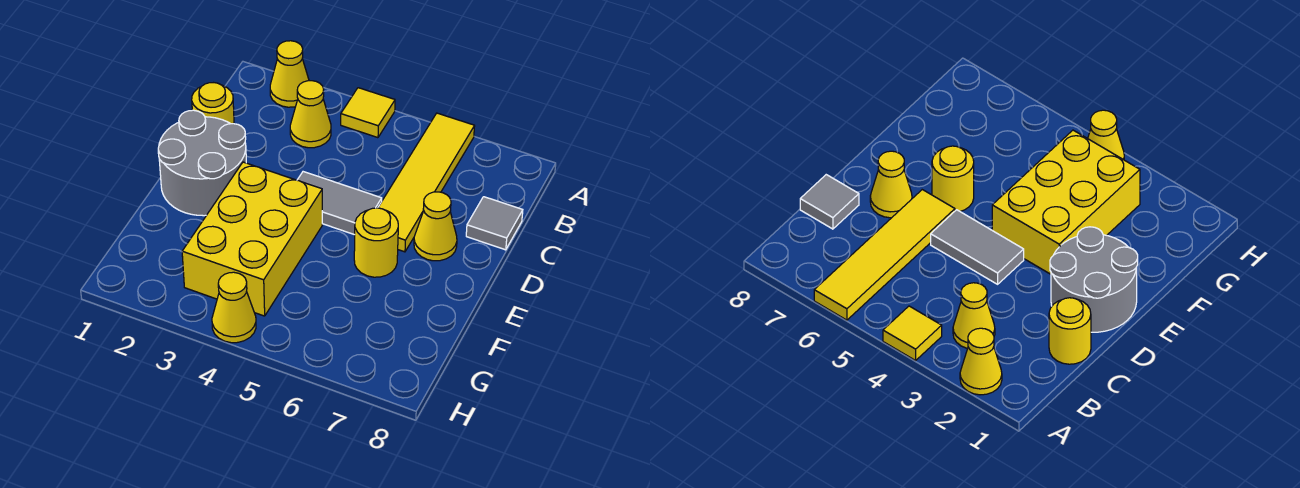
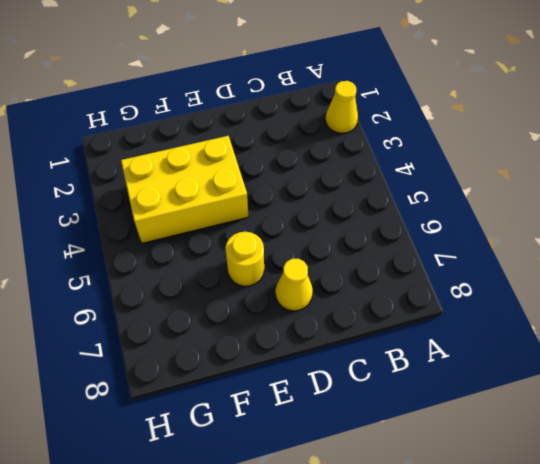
none -> yellow tile A4 level 1
none -> yellow tile A6:D6 level 1
none -> yellow cone B3 level 1

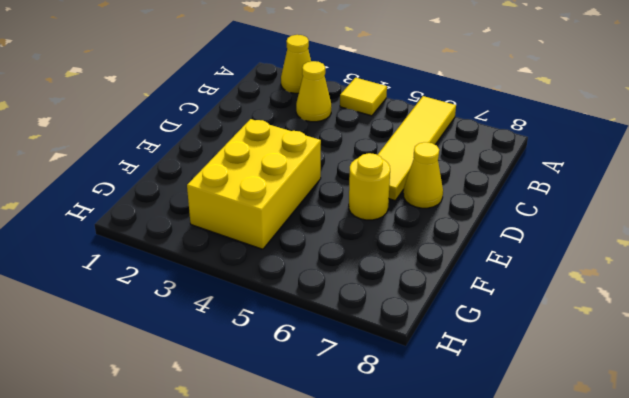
none -> yellow round brick C1 level 1
none -> grey tile C8 level 1
none -> grey round brick D1:E2 level 1

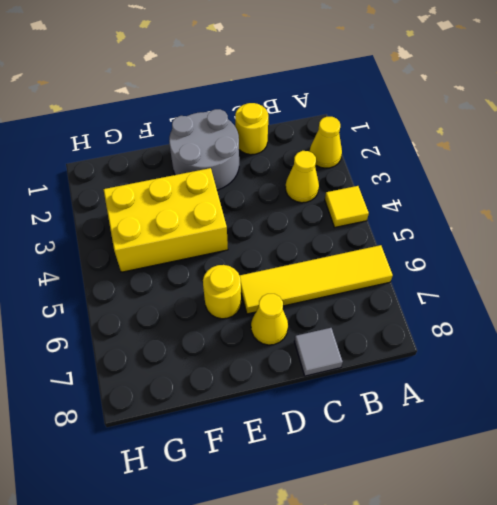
none -> grey tile D4:D5 level 1
none -> yellow cone H4 level 1

